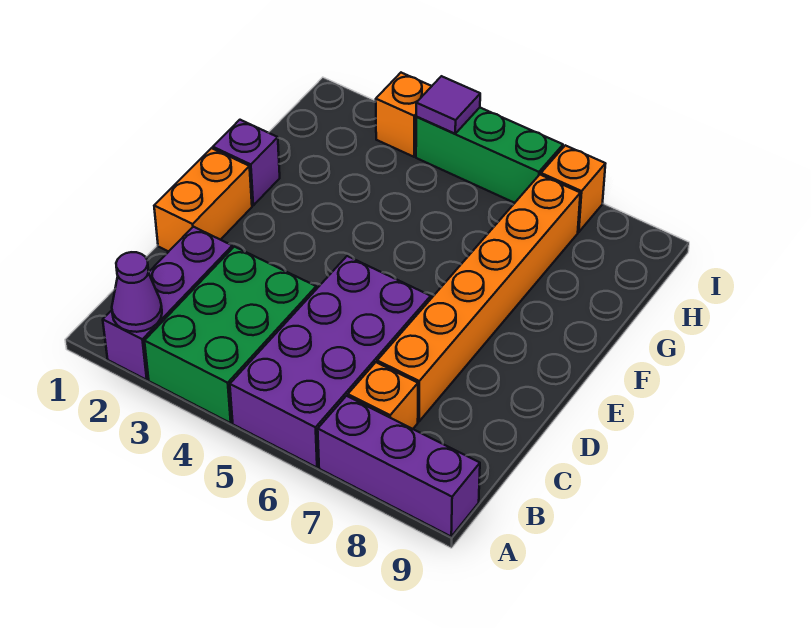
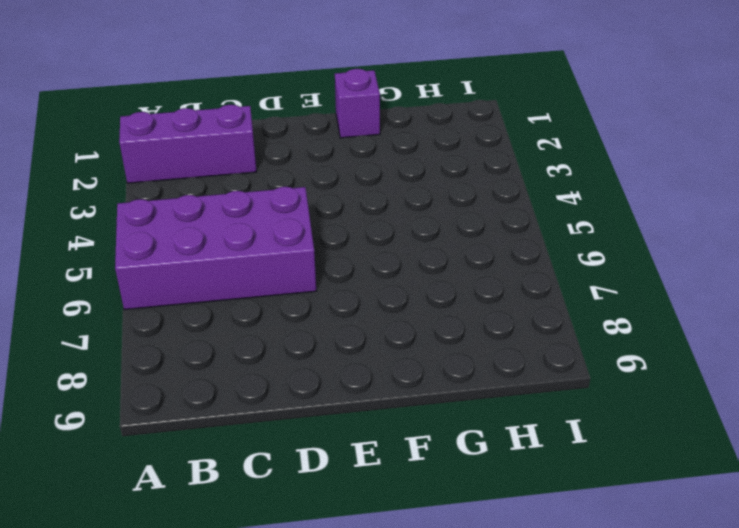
none -> green brick A3:C4 level 1
none -> purple brick A7:A9 level 1
none -> orange brick B7 level 1

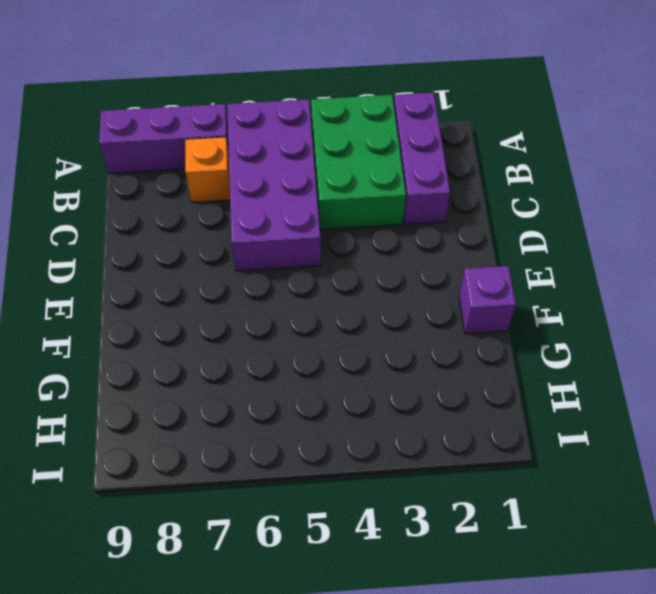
none -> orange brick C7:H7 level 1
none -> orange brick D1:E1 level 1
none -> orange brick I3 level 1

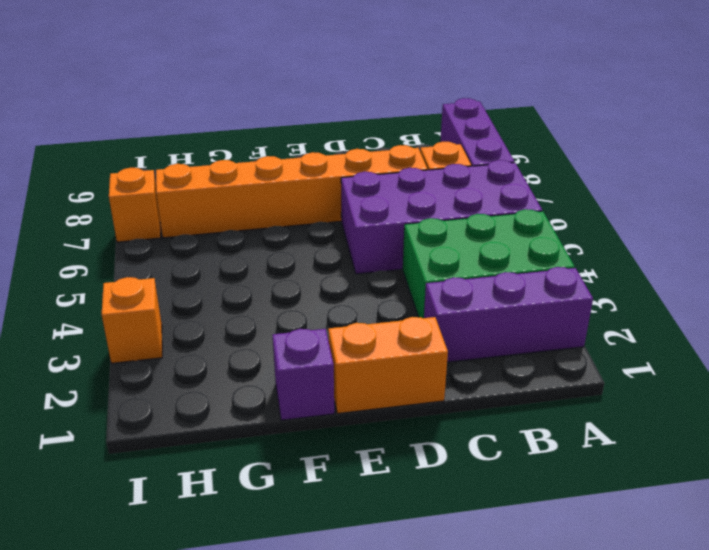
none -> green brick I4:I6 level 1
none -> purple cone A2 level 2
none -> purple tile I4 level 2

